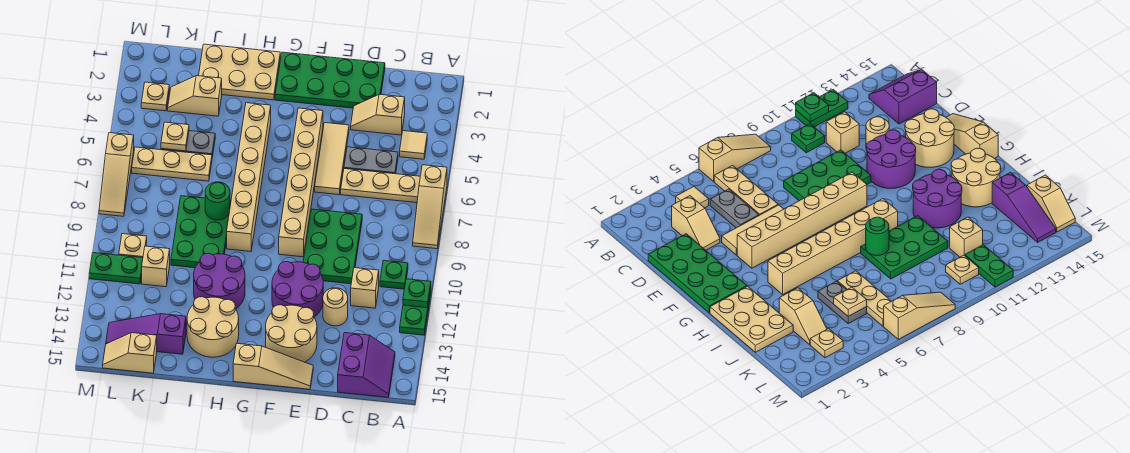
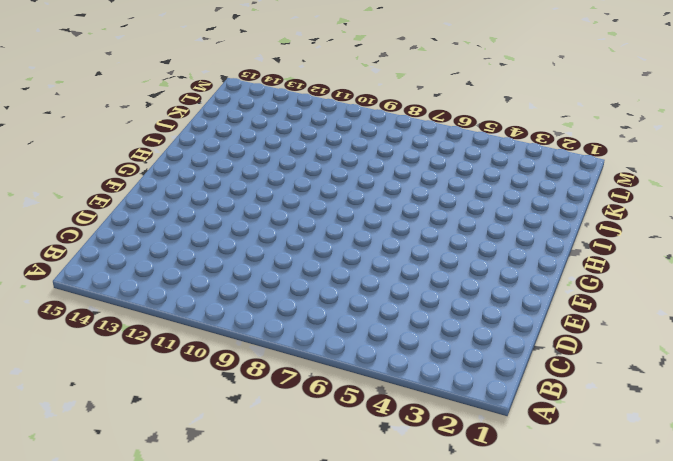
none -> tan slope A6:A8 level 1 top 6
none -> green plate A11:A12 level 1
none -> tan tile B4 level 1
none -> tan plate B6:D6 level 1

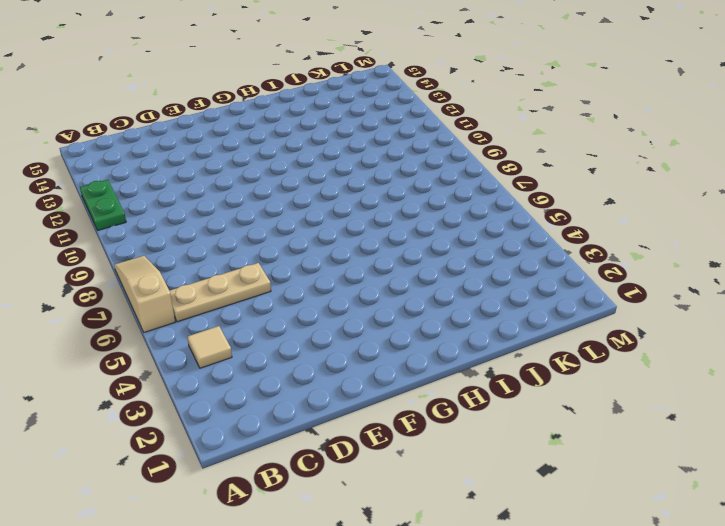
none -> green plate B10 level 1
none -> purple slope B14:C15 level 1 top C
none -> tan slope C3:D3 level 1 top C
none -> grey plate C5:D5 level 1

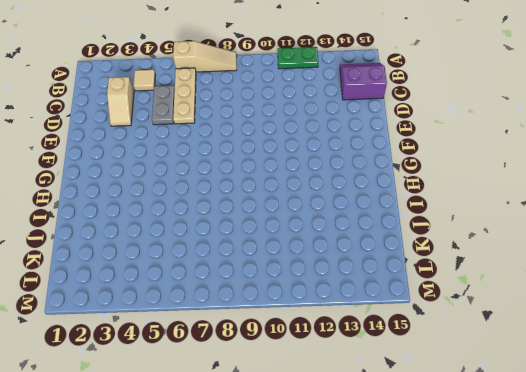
none -> green plate B10 level 1
none -> tan brick C11 level 1
none -> green plate D1:G2 level 1
none -> green plate D8:E10 level 1

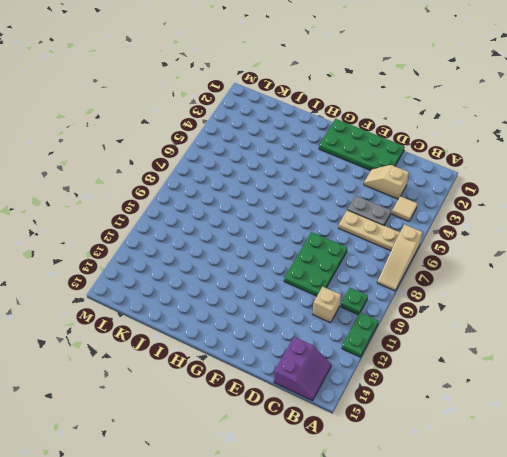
none -> tan round brick D12 level 1
none -> tan tile E4:E6 level 1
none -> purple round brick E11:F12 level 1
none -> tan round brick E13:F14 level 1

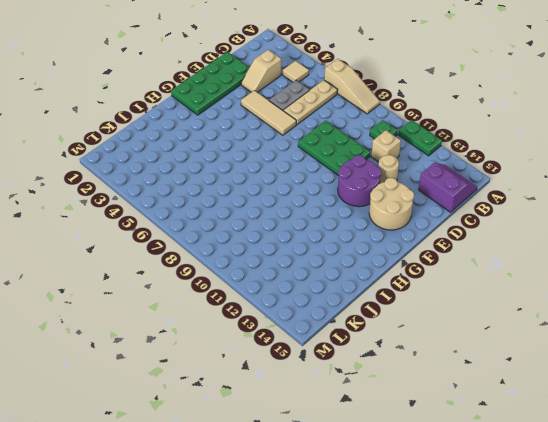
none -> tan slope E15:G15 level 1 top G
none -> tan brick F4:F9 level 1
none -> tan plate H1:J2 level 1
none -> tan brick H4:H9 level 1

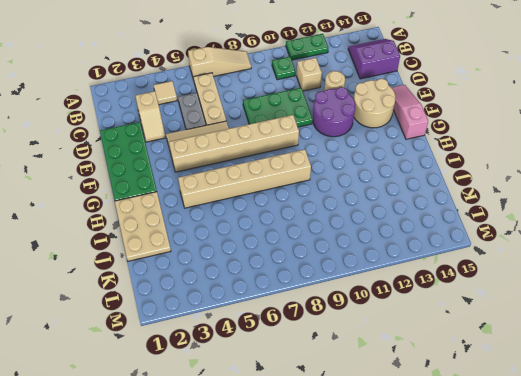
pink slope E15:G15 level 1 top G -> tan slope E15:G15 level 1 top G
none -> purple round brick H11:I12 level 1
none -> tan round brick H13:I14 level 1
none -> green plate I8:J10 level 1
none -> tan slope J3:K3 level 1 top J

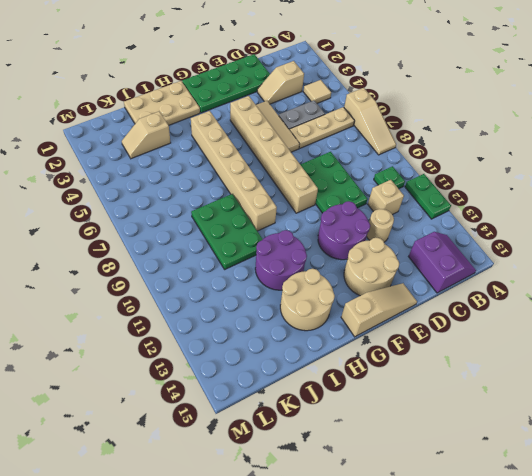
none -> grey plate J5:K5 level 1
none -> tan plate J6:L6 level 1
none -> purple slope J14:L14 level 1 top J
none -> tan brick K11 level 1

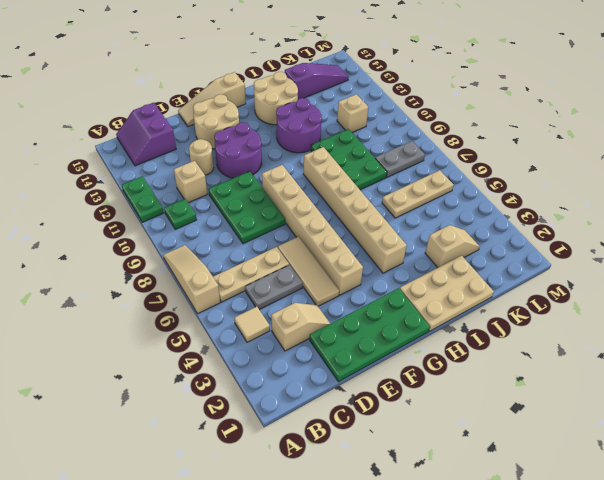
grey plate K8:L8 level 1 -> grey plate J5:K5 level 1
none -> tan slope K15:L15 level 1 top K
none -> tan plate L3 level 1
none -> tan plate L10 level 1
none -> green plate L11:M11 level 1

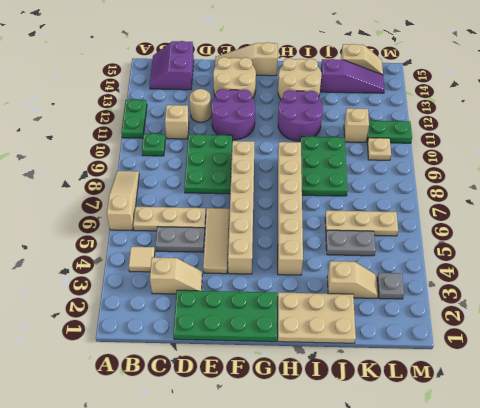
grey plate L3 level 1 -> tan plate L3 level 1
none -> tan slope M6:M8 level 1 top 6
none -> green plate A11 level 2
none -> green round brick I8 level 2
none -> tan plate K5 level 2

